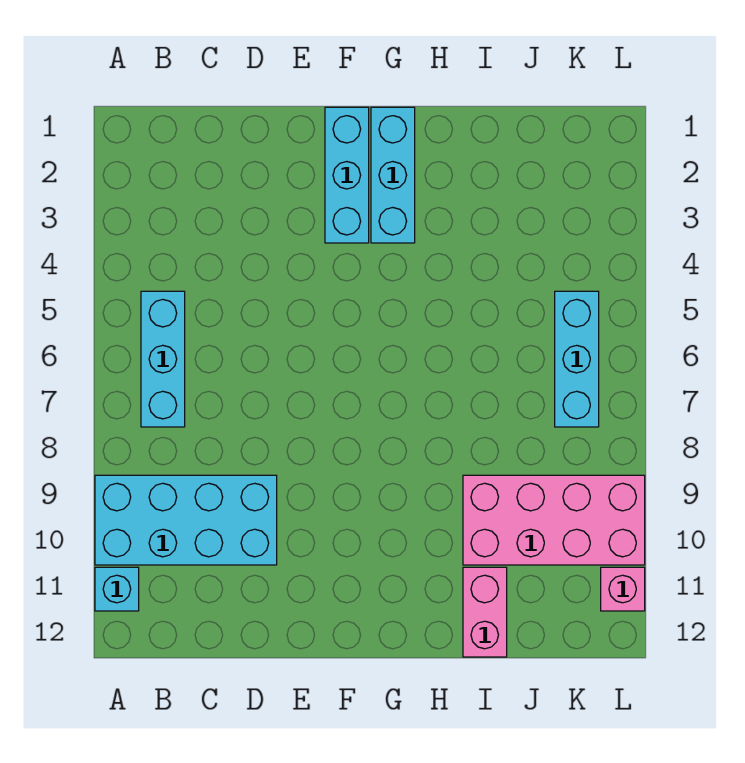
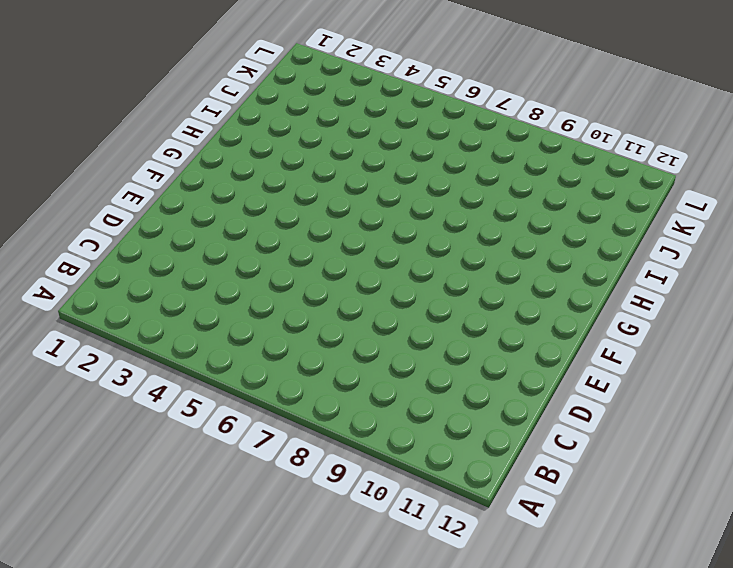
none -> cyan brick A9:D10 level 1
none -> cyan brick A11 level 1

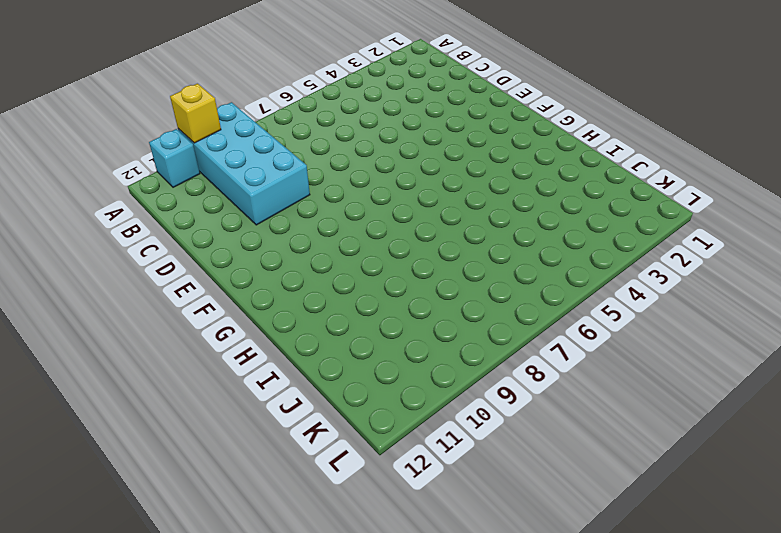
yellow brick A10 level 2 -> none
none -> cyan brick B5:B7 level 1
none -> cyan brick F1:F3 level 1

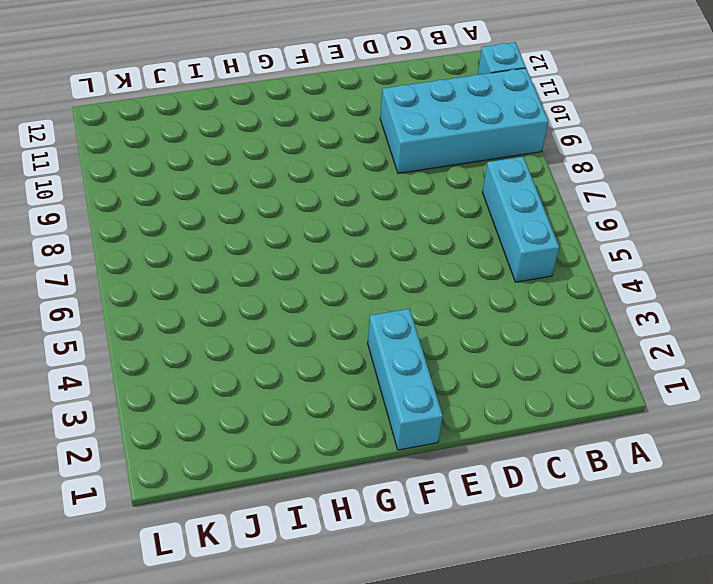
none -> cyan brick G1:G3 level 1
none -> pink brick I9:L10 level 1

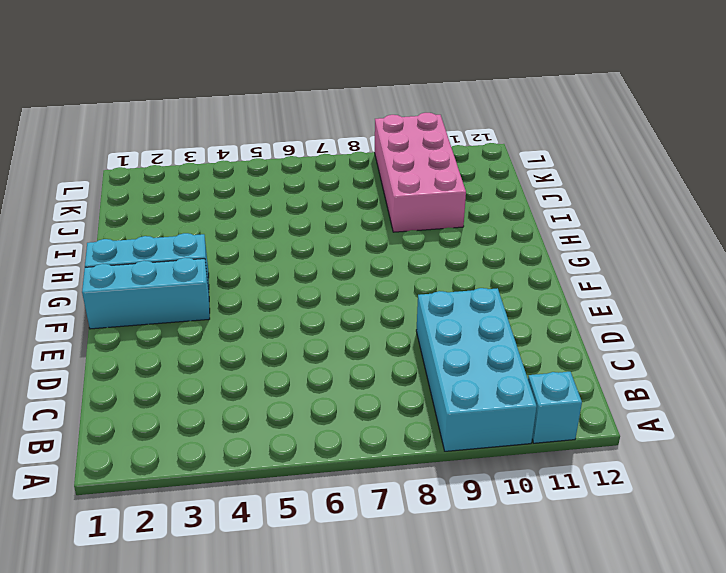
none -> cyan brick B5:B7 level 1
none -> pink brick I11:I12 level 1

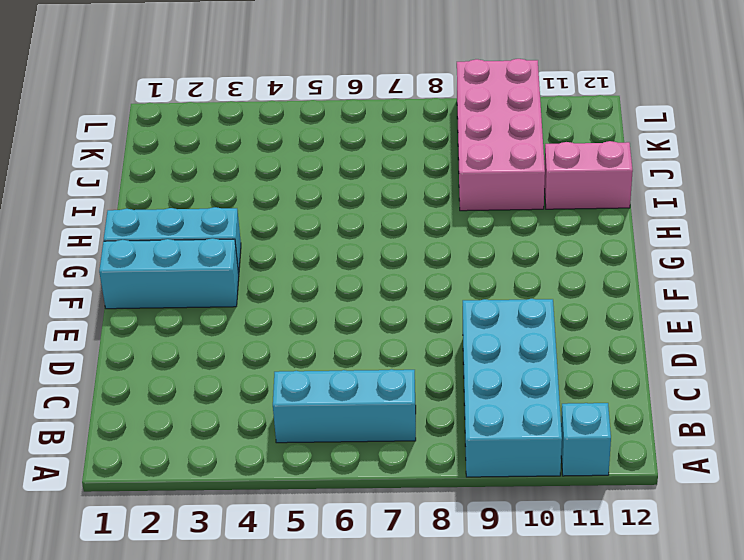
none -> cyan brick K5:K7 level 1
none -> pink brick L11 level 1

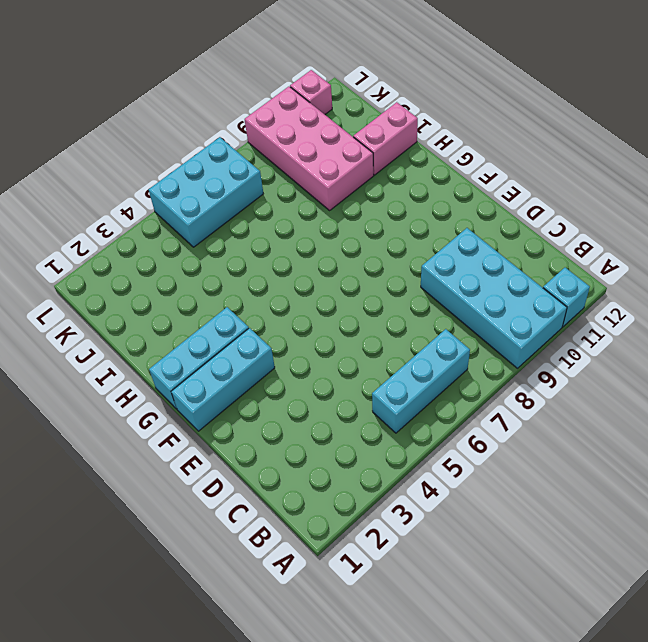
cyan brick K5:L7 level 1 -> cyan brick K5:K7 level 1

